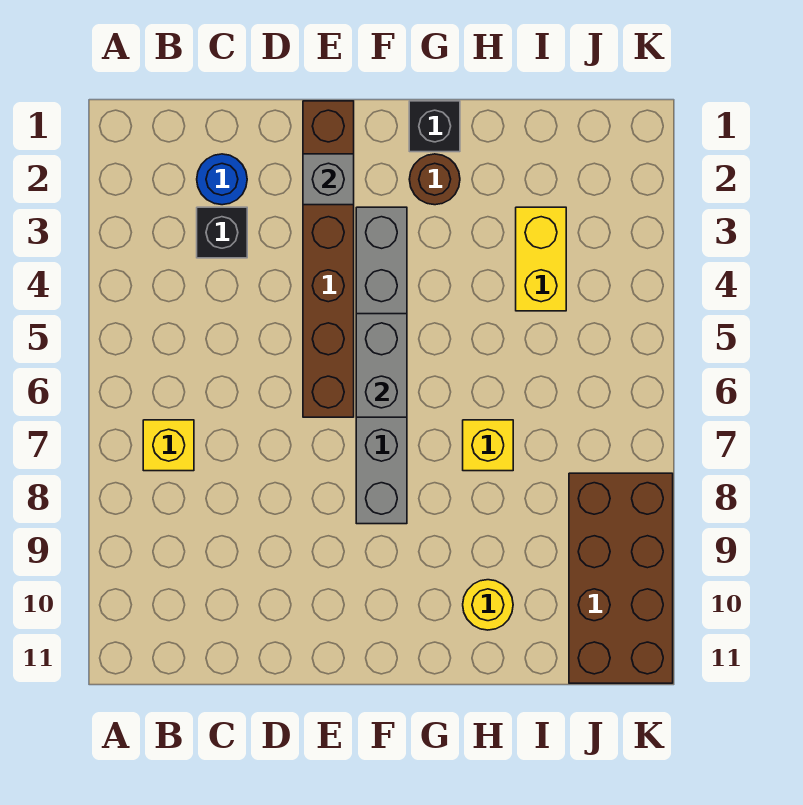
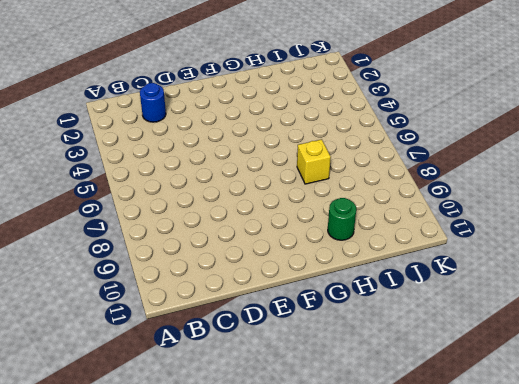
green round brick H10 level 1 -> yellow round brick H10 level 1
none -> yellow brick B7 level 1
none -> black brick C3 level 1
none -> brown brick E1:E6 level 1

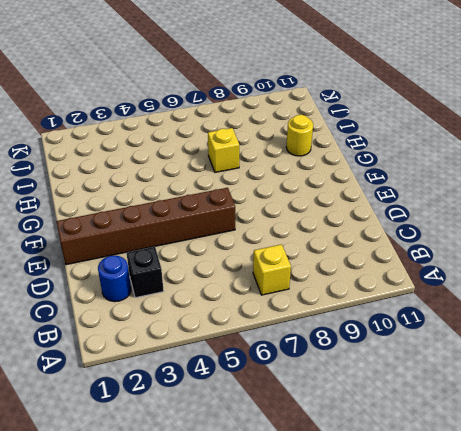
none -> grey brick F3:F8 level 1
none -> black brick G1 level 1
none -> brown round brick G2 level 1

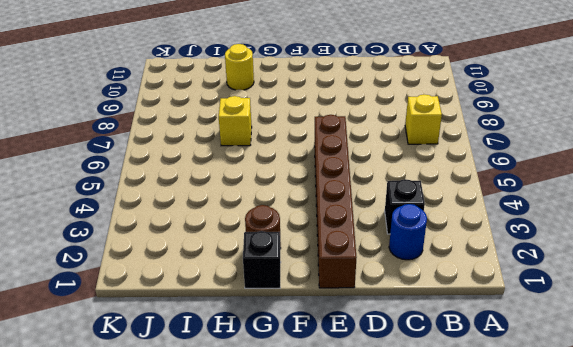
none -> grey brick F3:F8 level 1
none -> yellow brick I3:I4 level 1
none -> brown brick J8:K11 level 1

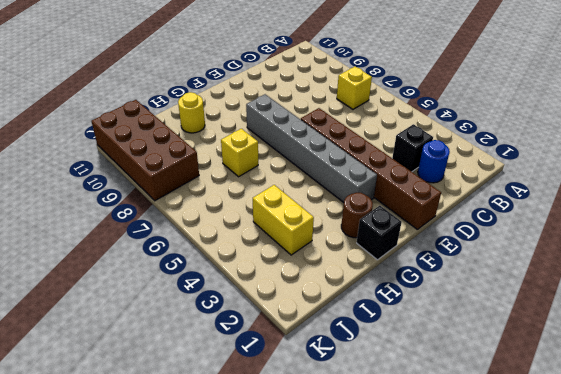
none -> grey brick E2 level 2
none -> grey brick F5:F6 level 2

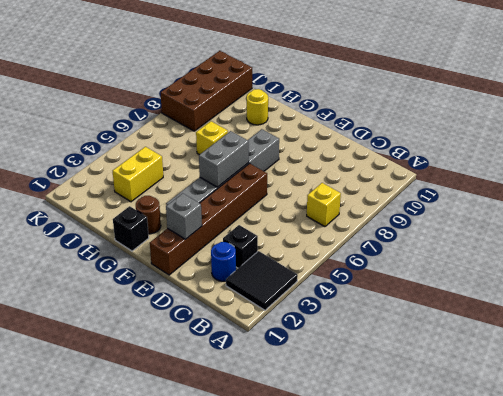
black tile A2:B3 level 1 -> none

